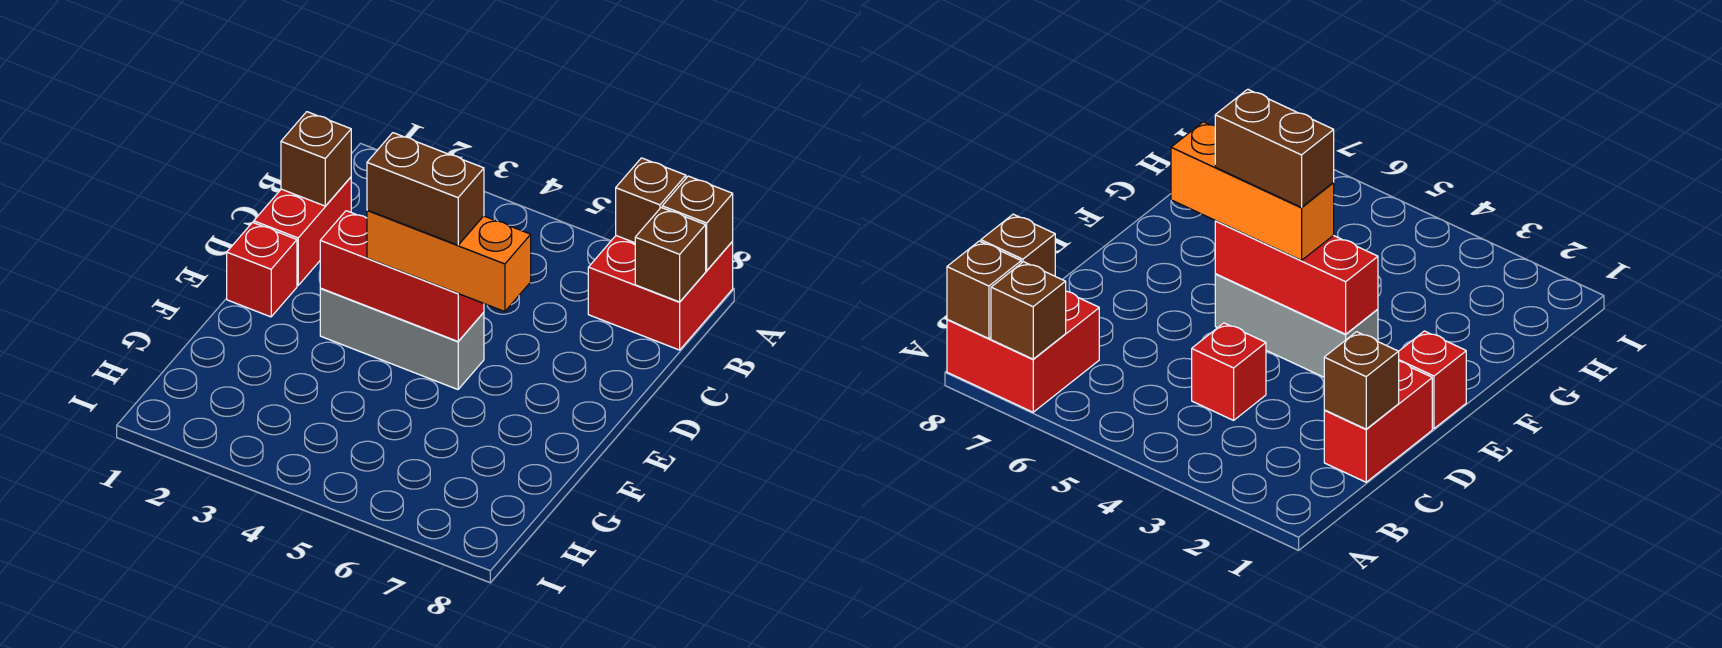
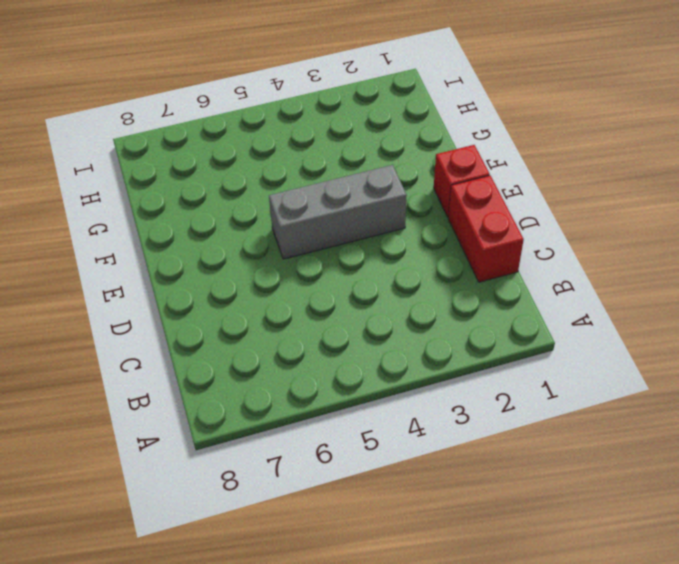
none -> red brick A7:B8 level 1
none -> red brick C4 level 1
none -> brown brick A7 level 2

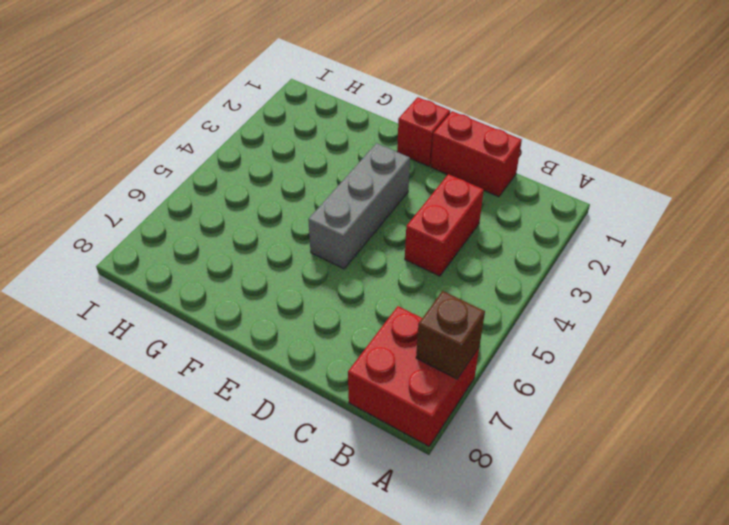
red brick C3:C4 level 1 -> red brick C4 level 1
none -> brown brick A8 level 2
none -> brown brick B8 level 2
none -> brown brick C1 level 2

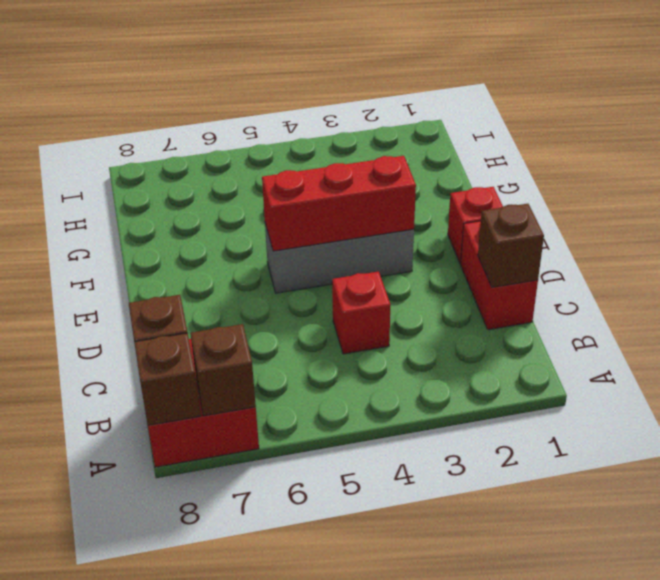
none -> orange brick E4:E6 level 3
none -> brown brick E4:E5 level 4

